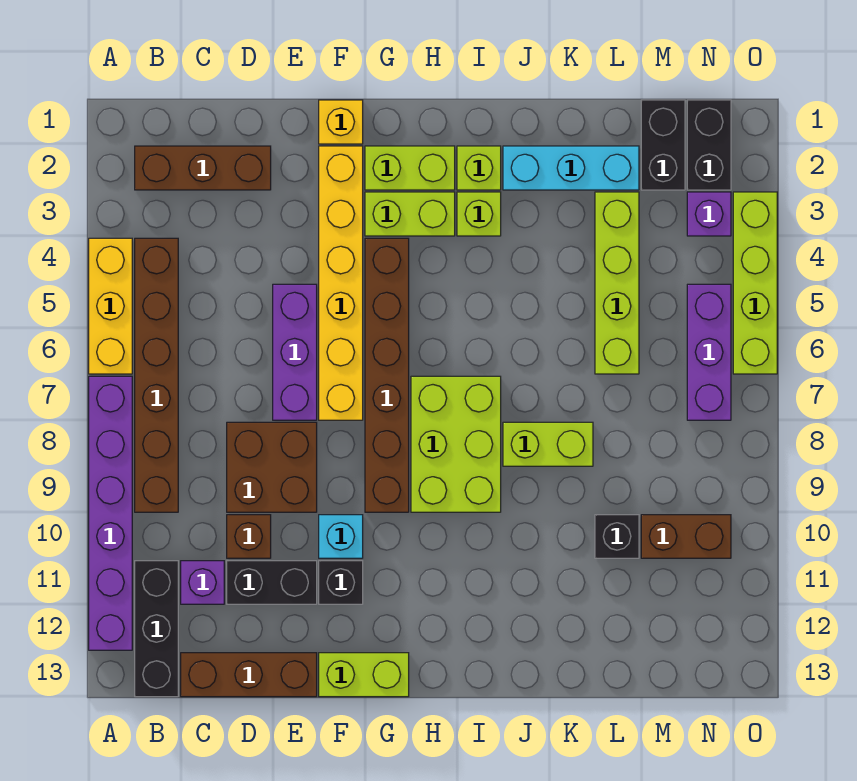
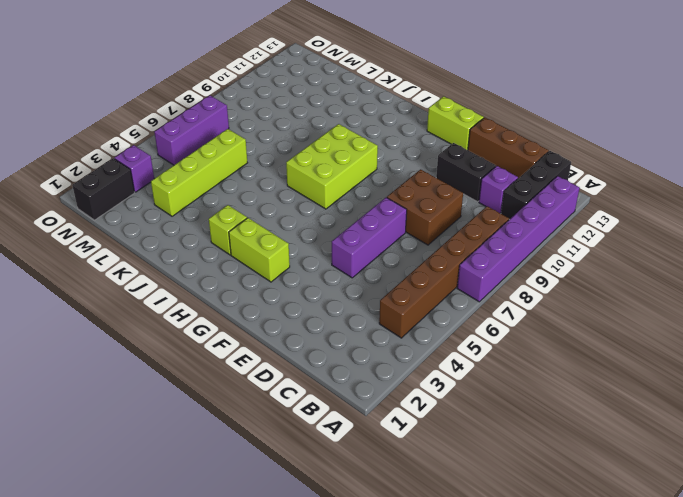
none -> yellow brick A4:A6 level 1
none -> brown brick B2:D2 level 1
none -> brown brick D10 level 1
none -> yellow brick F1 level 1

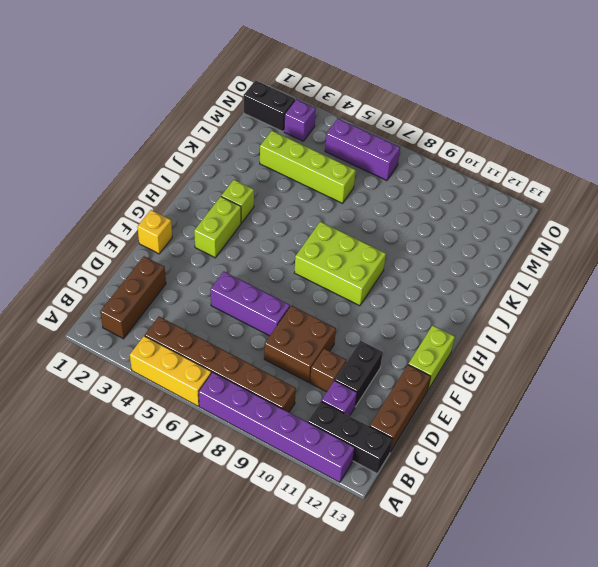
none -> yellow brick F2:F7 level 1
none -> cyan brick F10 level 1
none -> black brick F11 level 1
none -> lime brick G2:H2 level 1

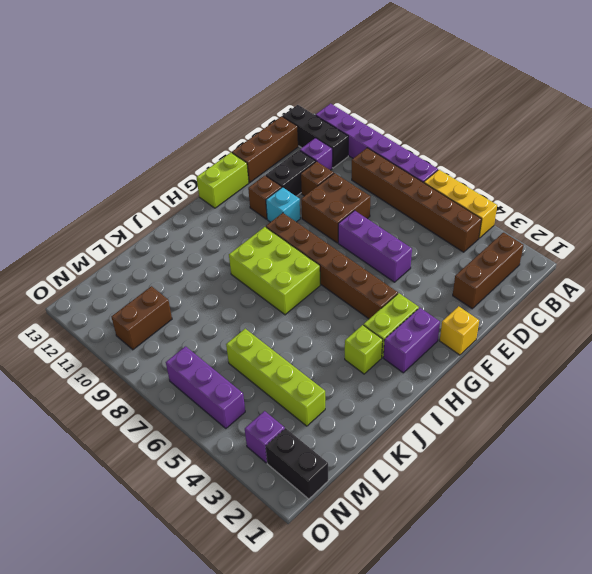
brown brick F11 level 1 -> black brick F11 level 1
purple brick G2:H2 level 1 -> lime brick G2:H2 level 1
none -> yellow brick F2:F7 level 1
none -> lime brick I2 level 1
none -> cyan brick J2:L2 level 1
none -> lime brick J8:K8 level 1

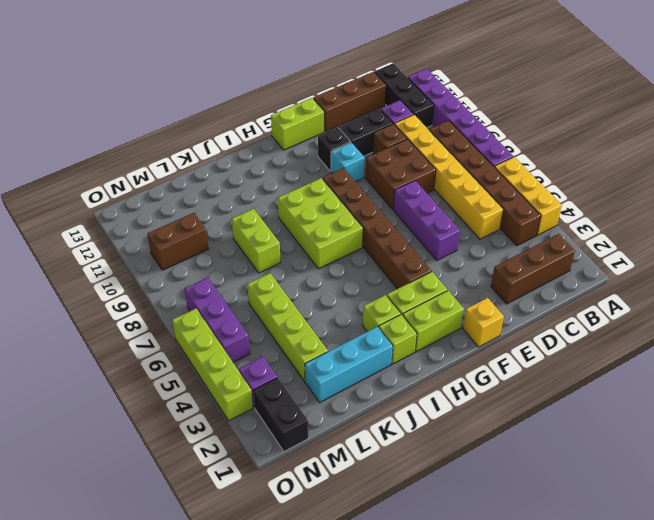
yellow brick C5:C10 level 1 -> yellow brick F2:F7 level 1
lime brick K8:K9 level 1 -> lime brick J8:K8 level 1
none -> black brick L10 level 1
none -> black brick M1:M2 level 1

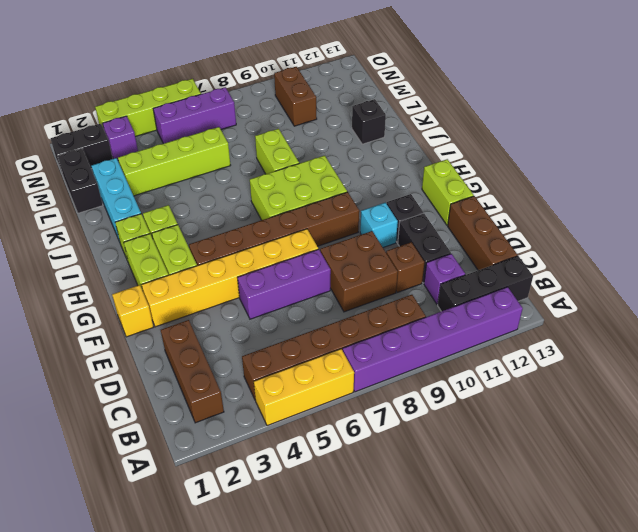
black brick K12 level 1 -> black brick L10 level 1
black brick L1:M1 level 1 -> black brick M1:M2 level 1

